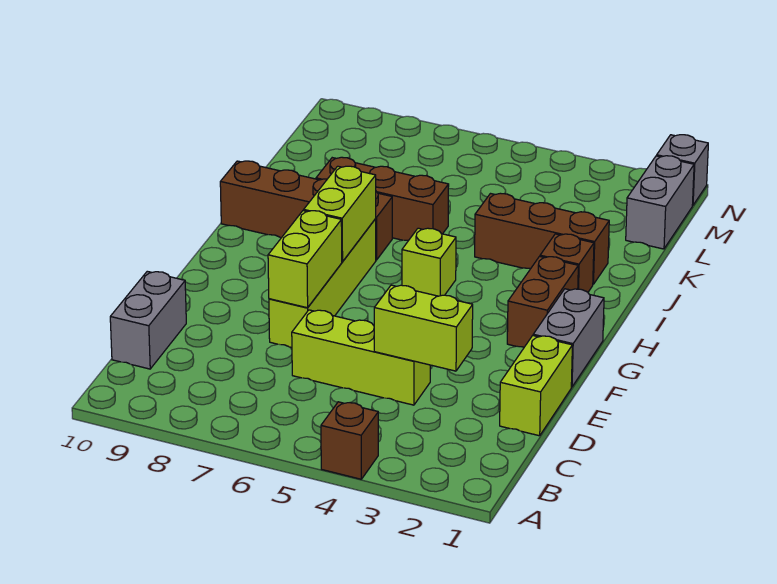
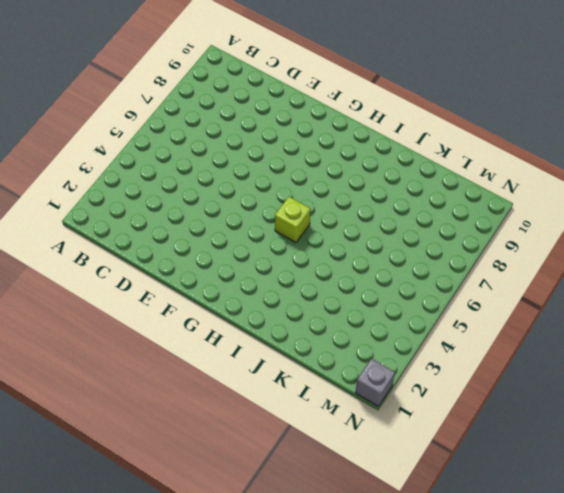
none -> brown brick A4 level 1
none -> grey brick C10:D10 level 1
none -> lime brick D1:E1 level 1

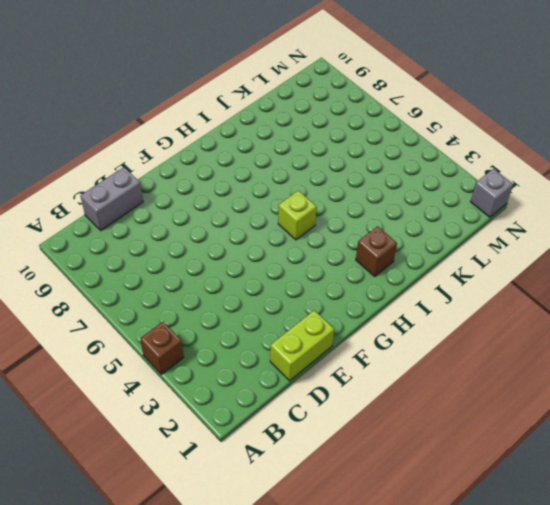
none -> lime brick D4:D6 level 1
none -> lime brick E7:H7 level 1
none -> grey brick F1:G1 level 1

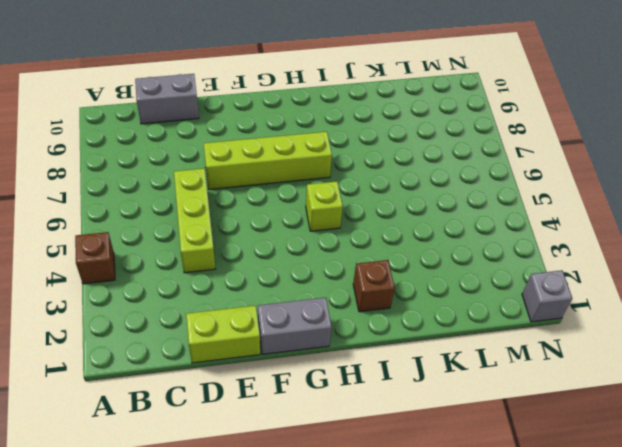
none -> brown brick G2:H2 level 1
none -> brown brick I7:I10 level 1
none -> brown brick J2:J4 level 1

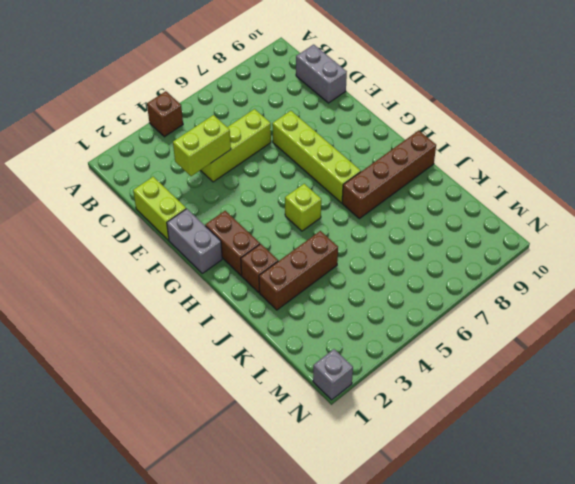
none -> brown brick J6:J8 level 1
none -> grey brick L1:M1 level 1
none -> lime brick E7:F7 level 2

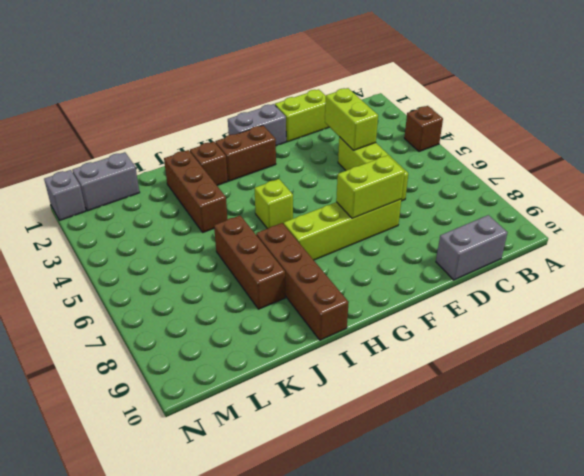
none -> lime brick G7:H7 level 2

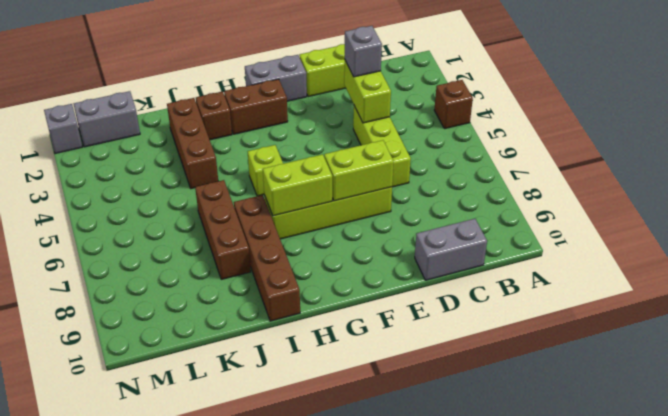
grey brick D3 level 3 -> none

